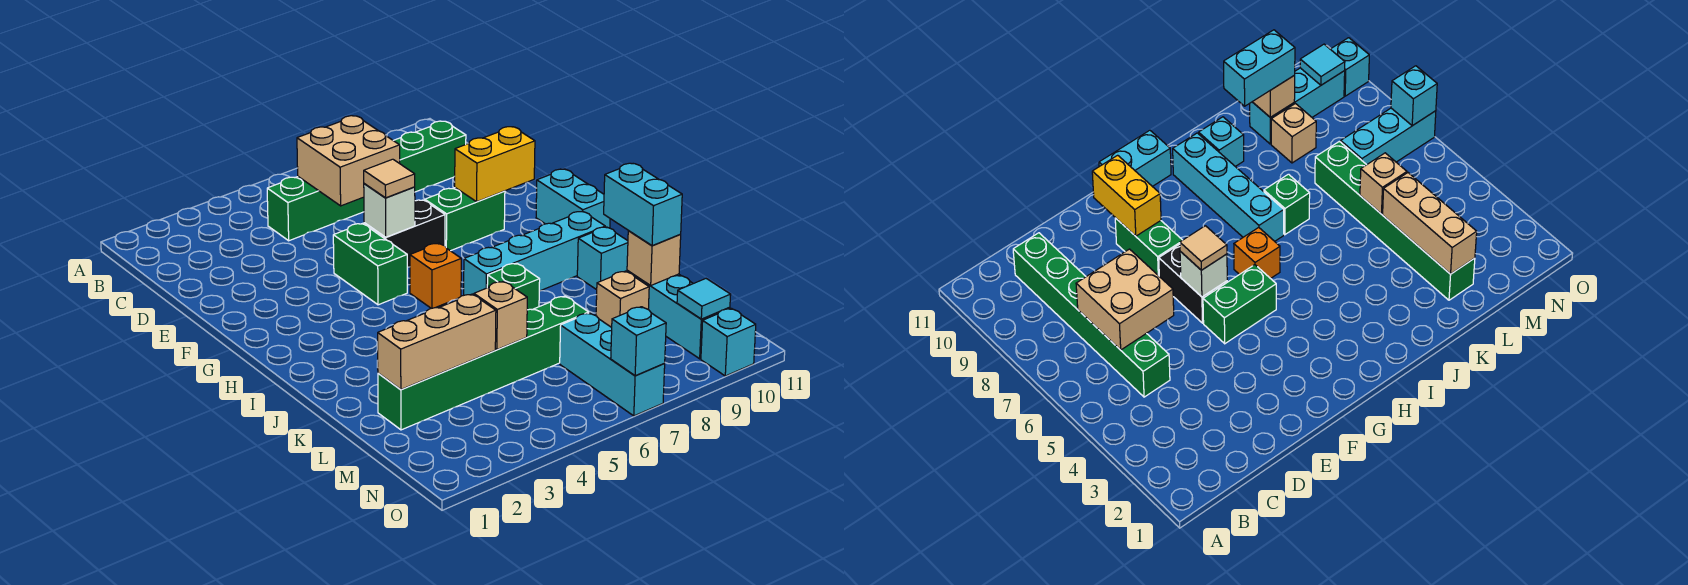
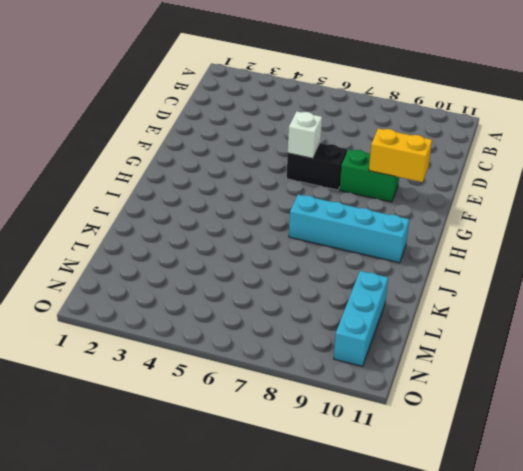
none -> green brick C5:C10 level 1
none -> green brick F5:G5 level 1
none -> cyan brick G11:H11 level 1

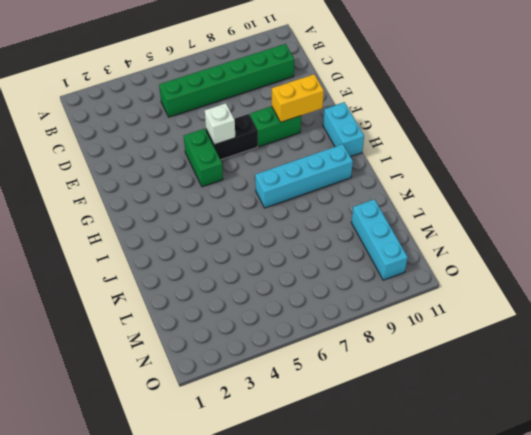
none -> orange brick H6 level 1
none -> green brick J7 level 1
none -> cyan brick J10 level 1

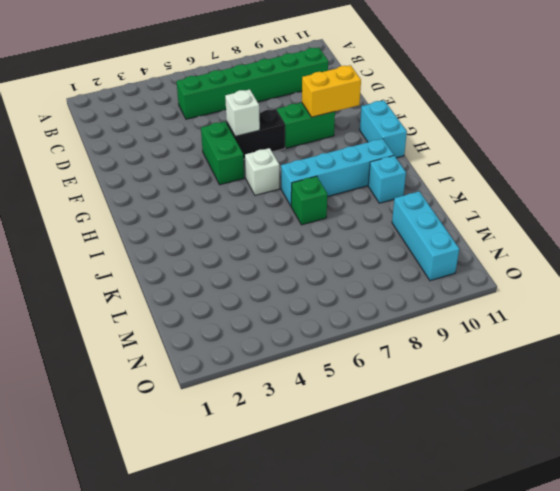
white brick H6 level 1 -> orange brick H6 level 1
none -> green brick L2:L7 level 1
none -> tan brick L9 level 1
none -> cyan brick M7:O7 level 1

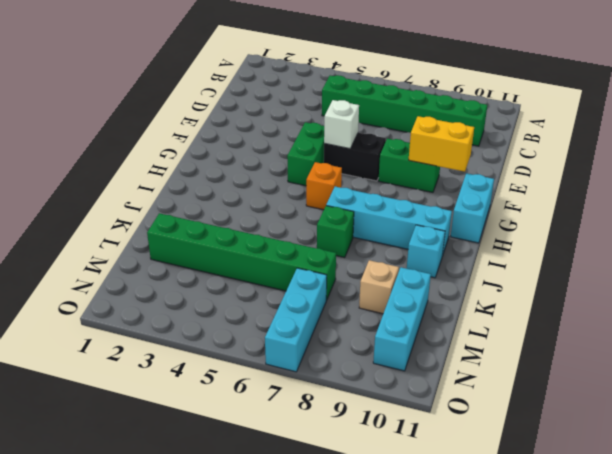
none -> cyan brick O10 level 1
none -> tan brick C6:D7 level 2
none -> tan brick L2:L4 level 2

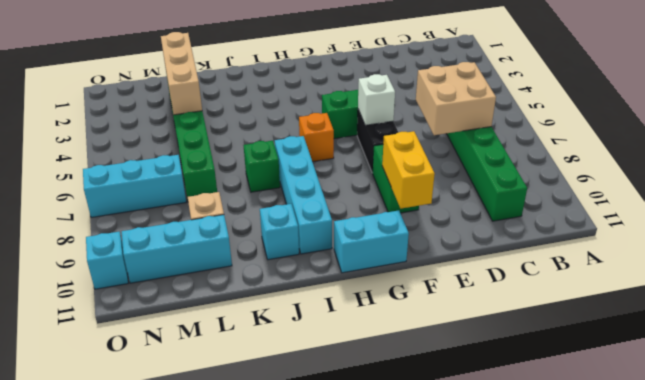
none -> tan brick L5 level 2
none -> tan brick L10 level 2
none -> cyan tile N10 level 2

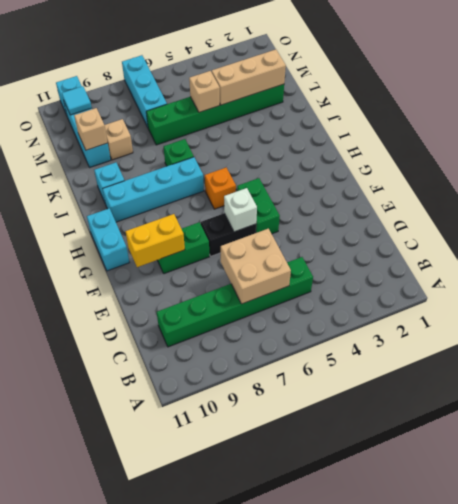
none -> cyan brick O7 level 2
none -> tan tile F6 level 3
none -> cyan brick K10:L10 level 3

